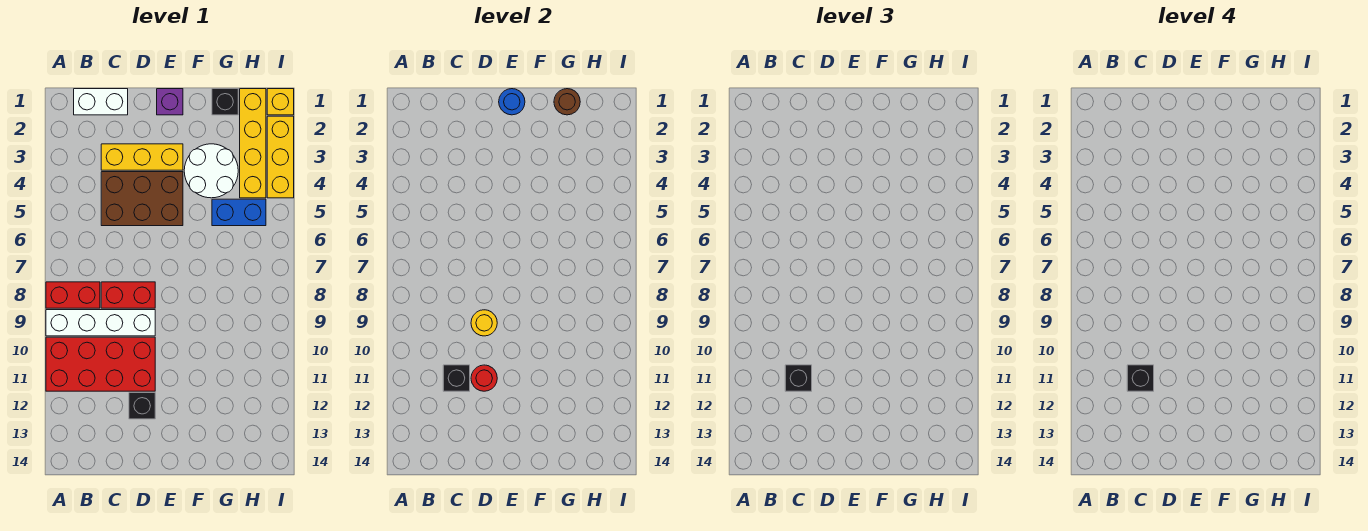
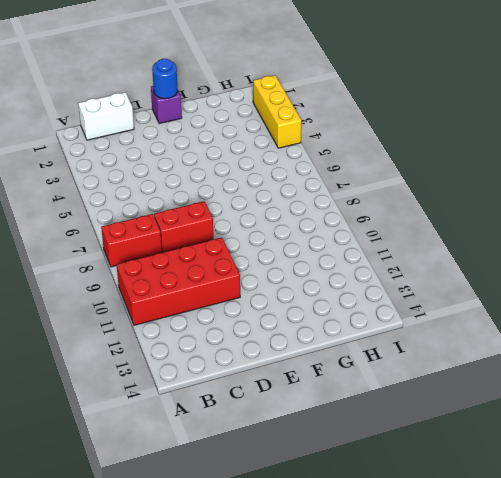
none -> white brick A9:D9 level 1
none -> yellow brick C3:E3 level 1
none -> brown brick C4:E5 level 1

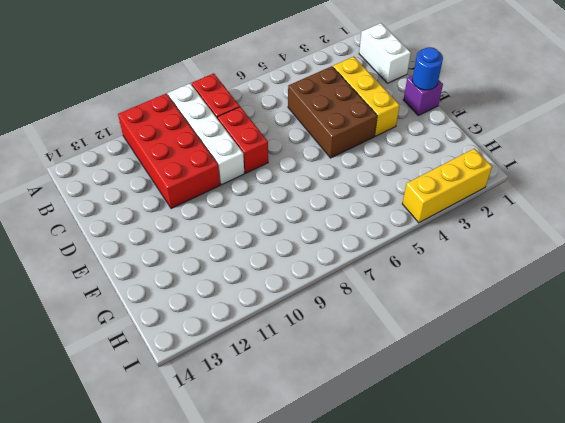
none -> black brick D12 level 1
none -> white round brick F3:G4 level 1
none -> black brick G1 level 1

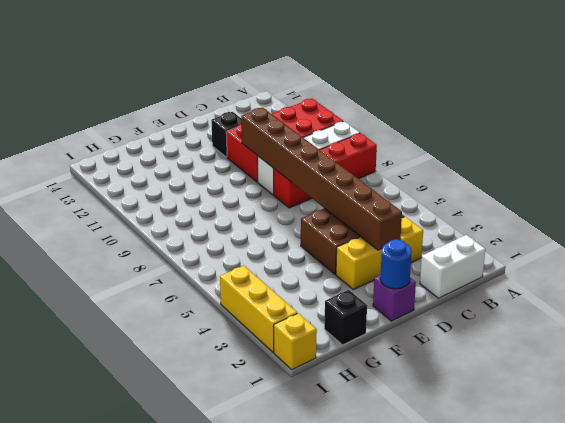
brown brick D3:D10 level 2 -> yellow round brick D9 level 2
none -> white round brick F3:G4 level 1
none -> blue brick G5:H5 level 1
none -> yellow brick H1:H4 level 1

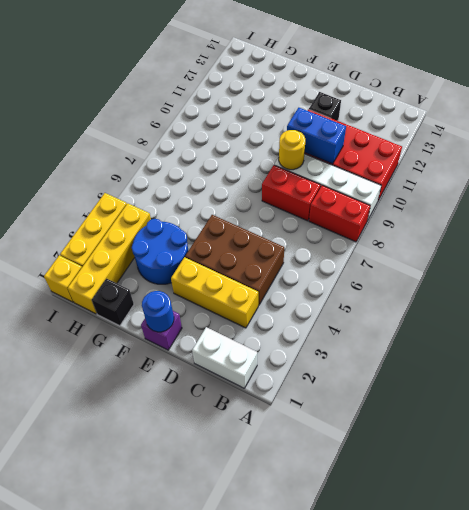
blue brick C10:D10 level 2 -> blue brick G5:H5 level 1
blue round brick F3:G4 level 1 -> white round brick F3:G4 level 1
none -> black brick C11 level 2
none -> red round brick D11 level 2
none -> brown round brick G1 level 2

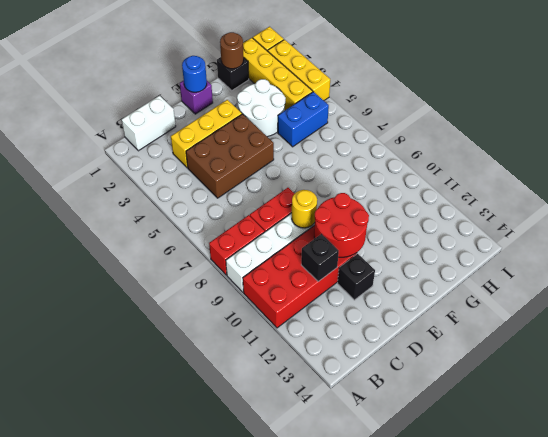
red round brick D10:E11 level 2 -> red round brick D11 level 2
none -> black brick C11 level 3
none -> black brick C11 level 4

